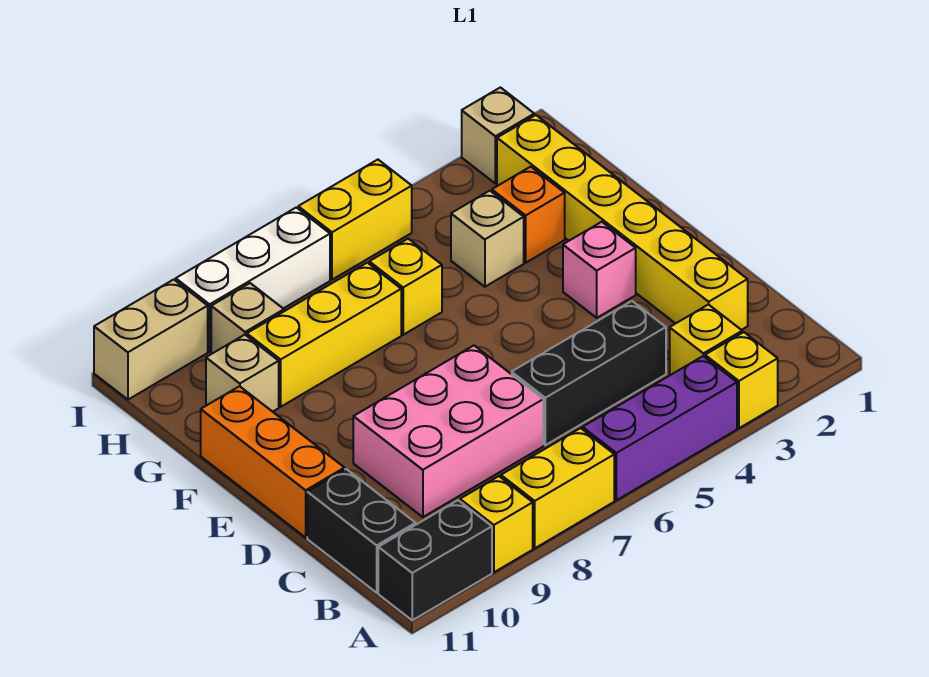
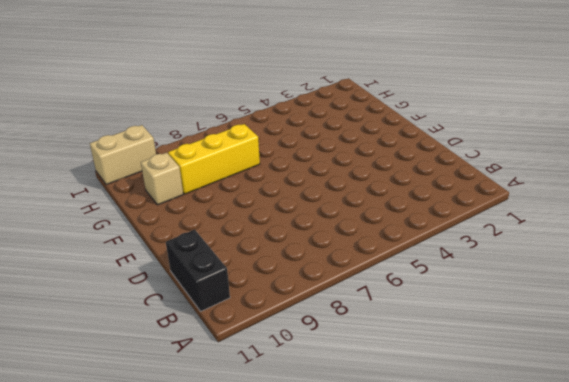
none -> yellow brick A3 level 1
none -> purple brick A4:A6 level 1
none -> yellow brick A7:A8 level 1

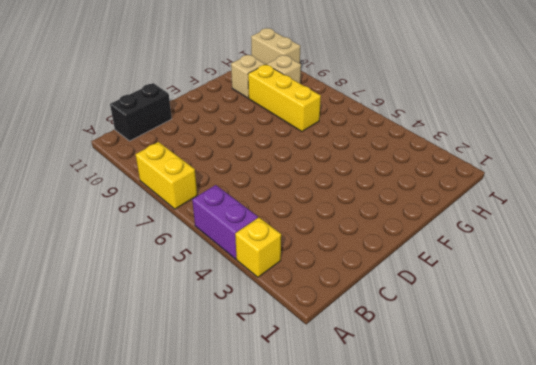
purple brick A4:A5 level 1 -> purple brick A4:A6 level 1
none -> yellow brick A9 level 1
none -> black brick A10:A11 level 1
none -> yellow brick B3 level 1

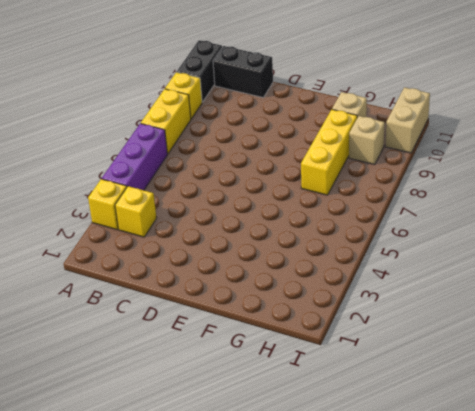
none -> yellow brick C2:H2 level 1
none -> black brick C4:C6 level 1
none -> pink brick C7:D9 level 1

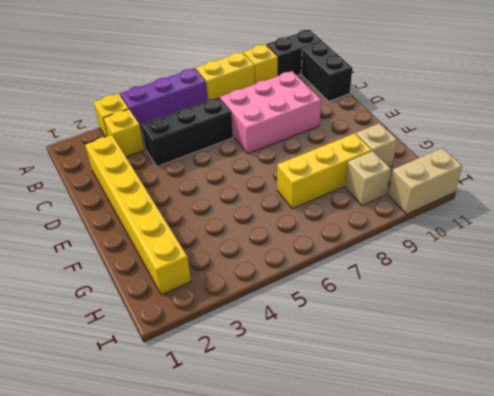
none -> orange brick D11:F11 level 1
none -> pink brick E3 level 1
none -> orange brick G3 level 1

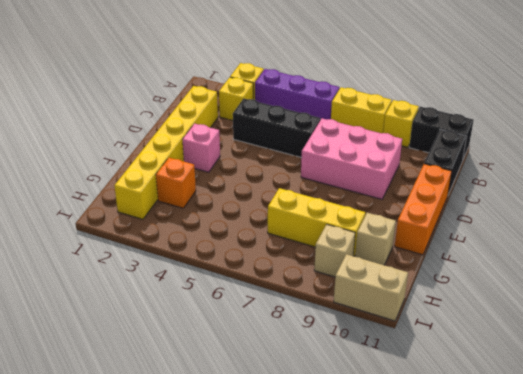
none -> tan brick G4 level 1
none -> yellow brick G6 level 1
none -> tan brick I2 level 1

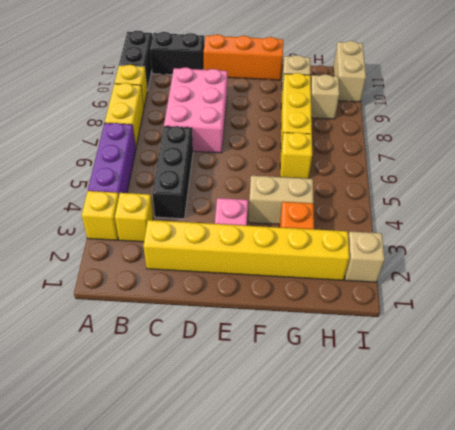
tan brick F4:G4 level 1 -> tan brick G4 level 1
none -> yellow brick I5:I6 level 1
none -> white brick I7:I9 level 1

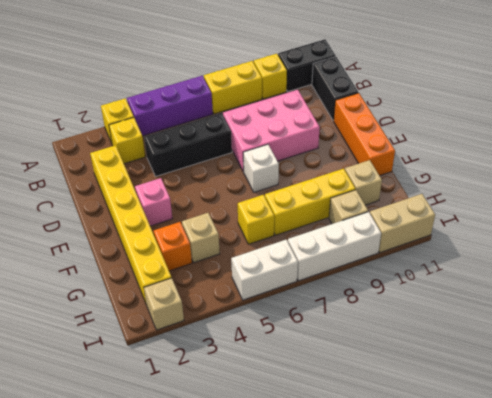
white brick E7 level 1 -> none
white brick I5:I6 level 1 -> yellow brick I5:I6 level 1

